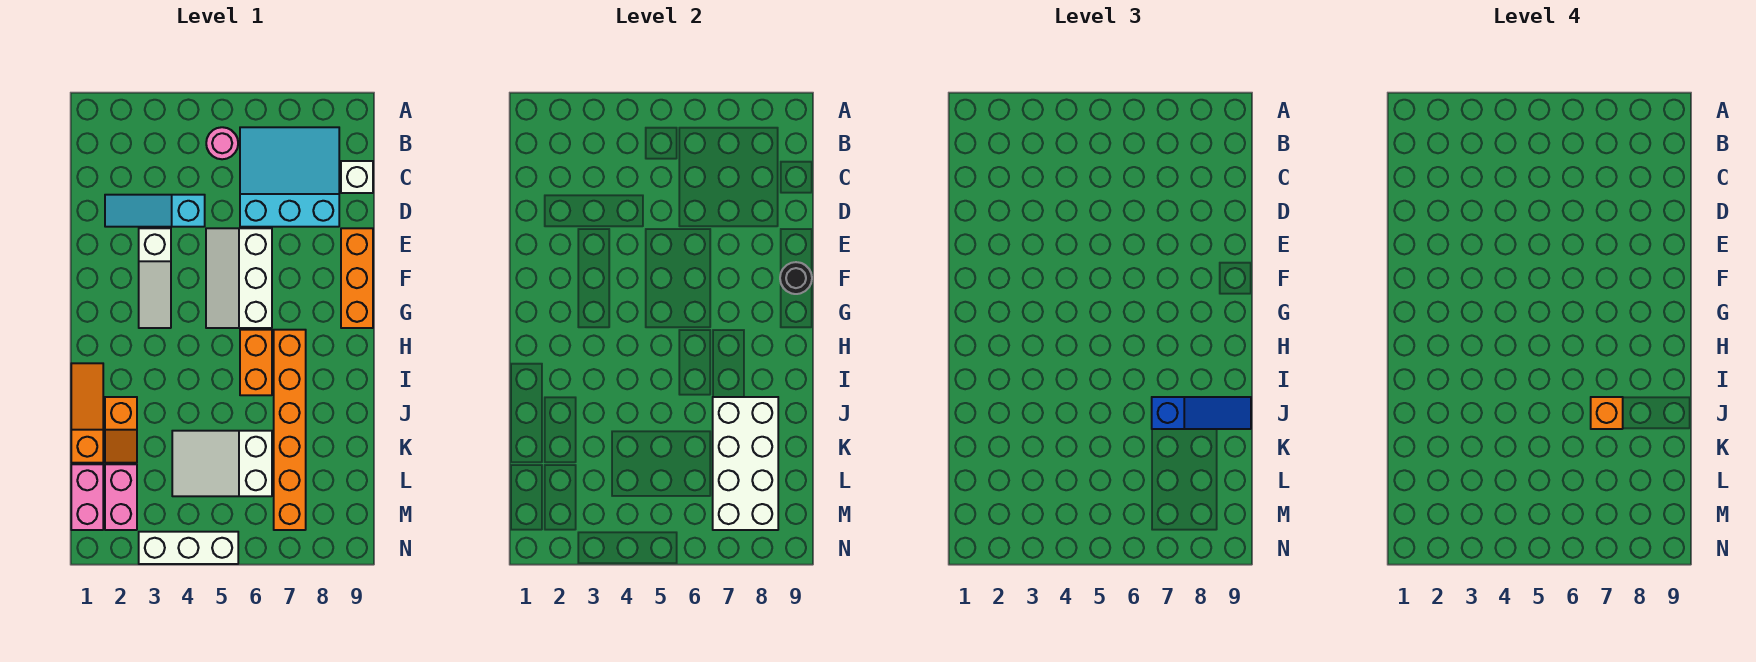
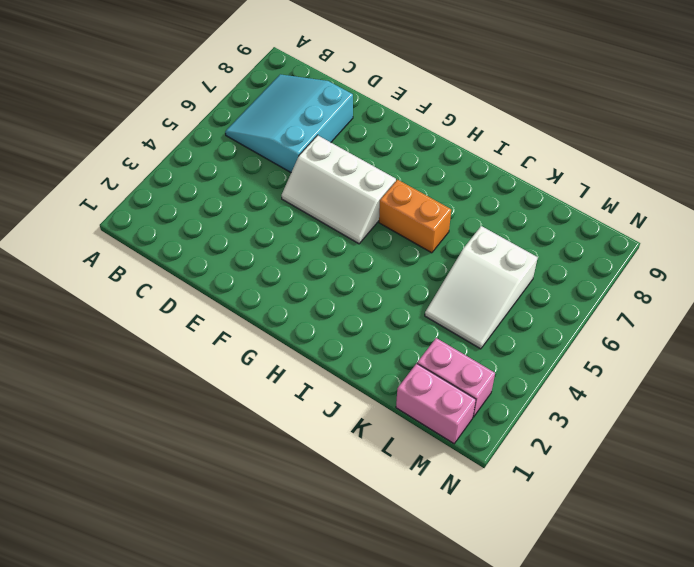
none -> pink round brick B5 level 1
none -> white brick C9 level 1
none -> cyan slope D2:D4 level 1 top 4

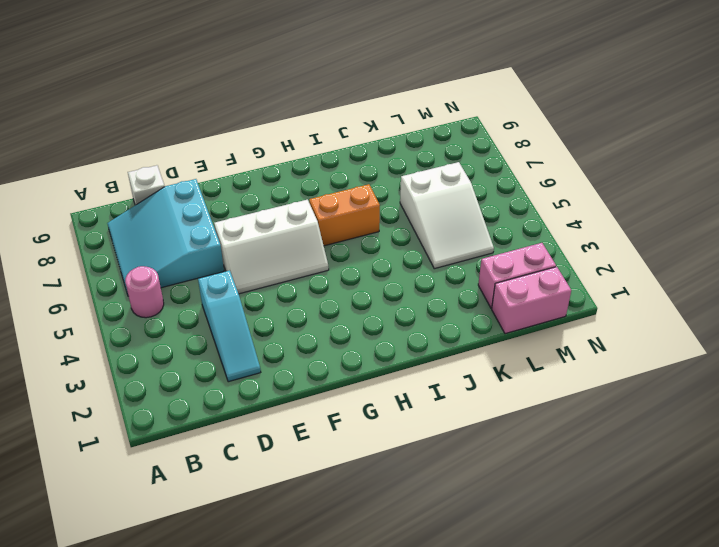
none -> white slope E3:G3 level 1 top E
none -> orange brick E9:G9 level 1
none -> orange brick H7:M7 level 1

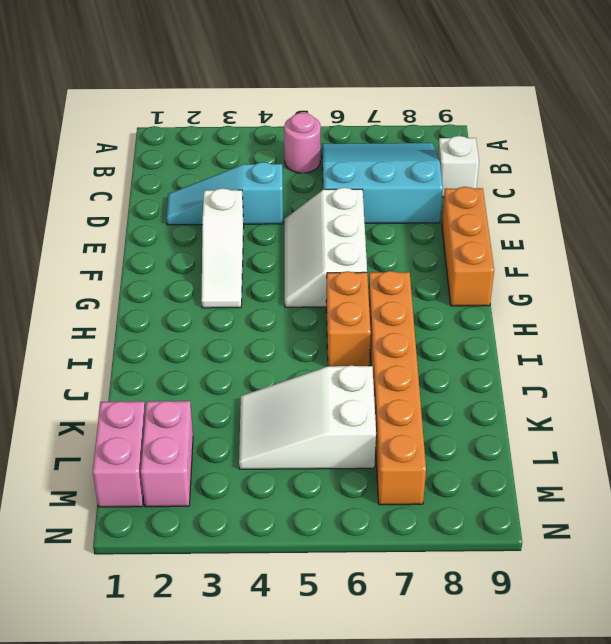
none -> orange slope I1:K1 level 1 top K
none -> orange slope J2:K2 level 1 top J
none -> white brick N3:N5 level 1

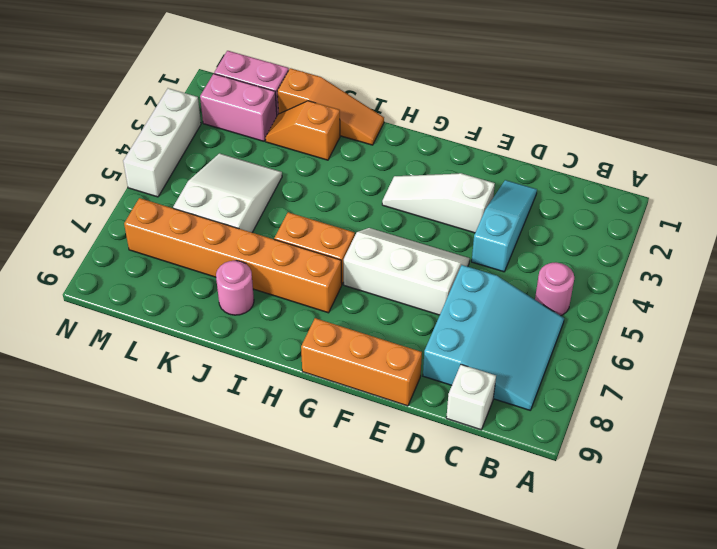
pink round brick J8 level 1 -> none
none -> black round brick F9 level 2
none -> white brick J7:M8 level 2
none -> blue slope J7:J9 level 3 top 7

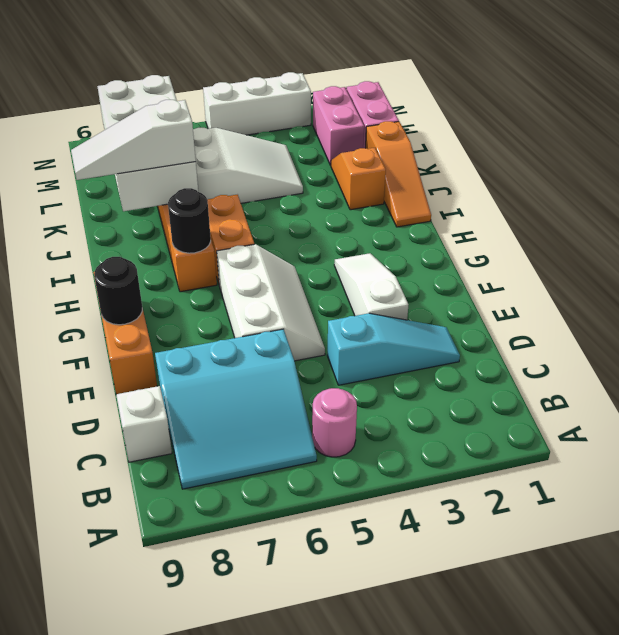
black round brick H7 level 2 -> none
white slope J7:J9 level 3 top 7 -> blue slope J7:J9 level 3 top 7
none -> orange brick J7 level 4

